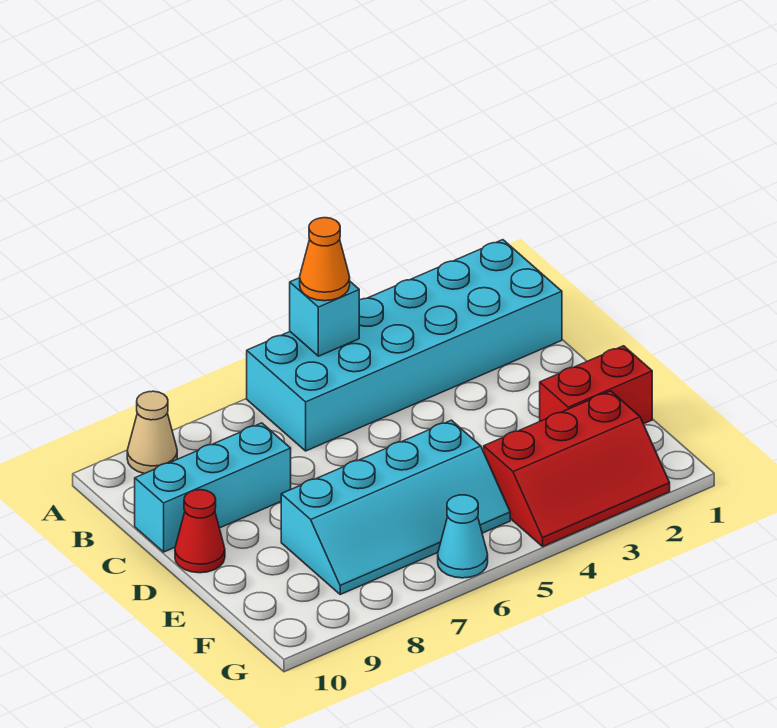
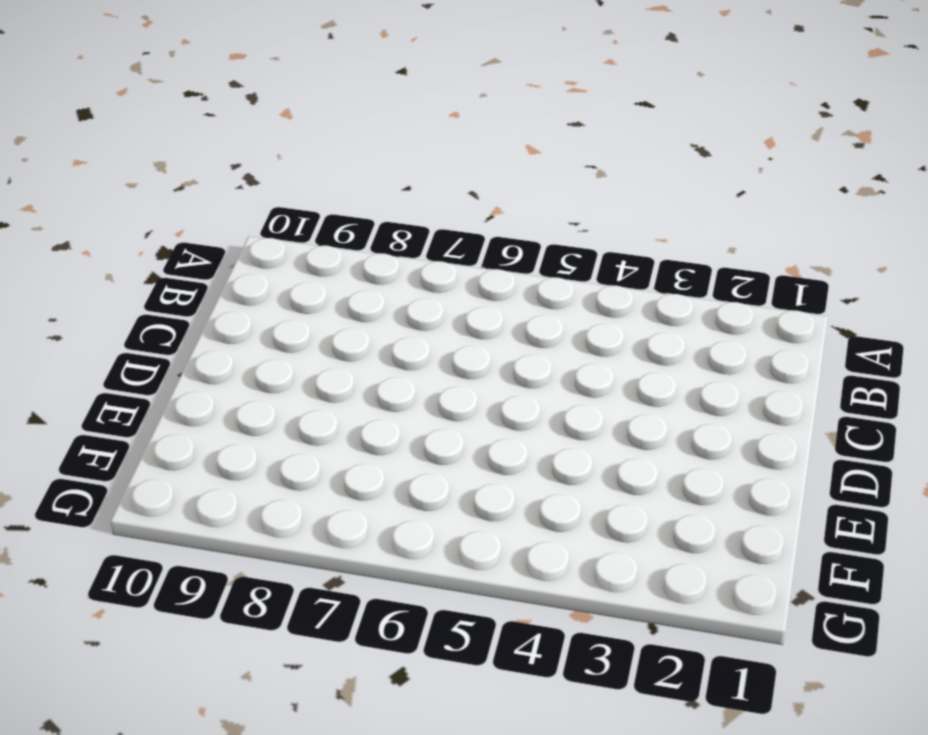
none -> cyan brick A1:B6 level 1
none -> tan cone A9 level 1

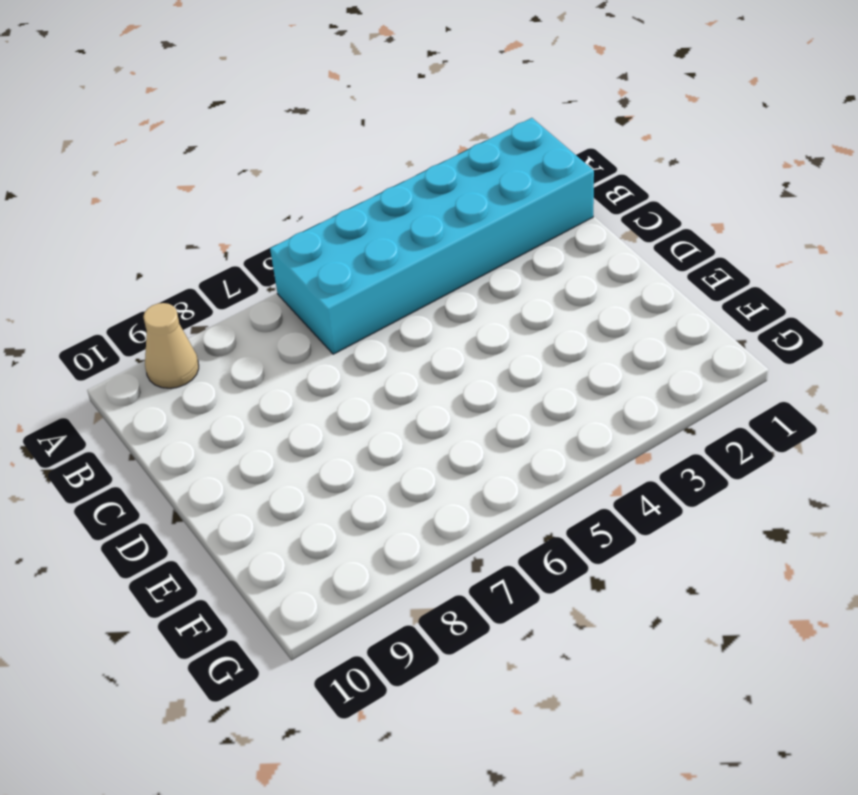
none -> cyan brick C8:C10 level 1
none -> red cone D10 level 1

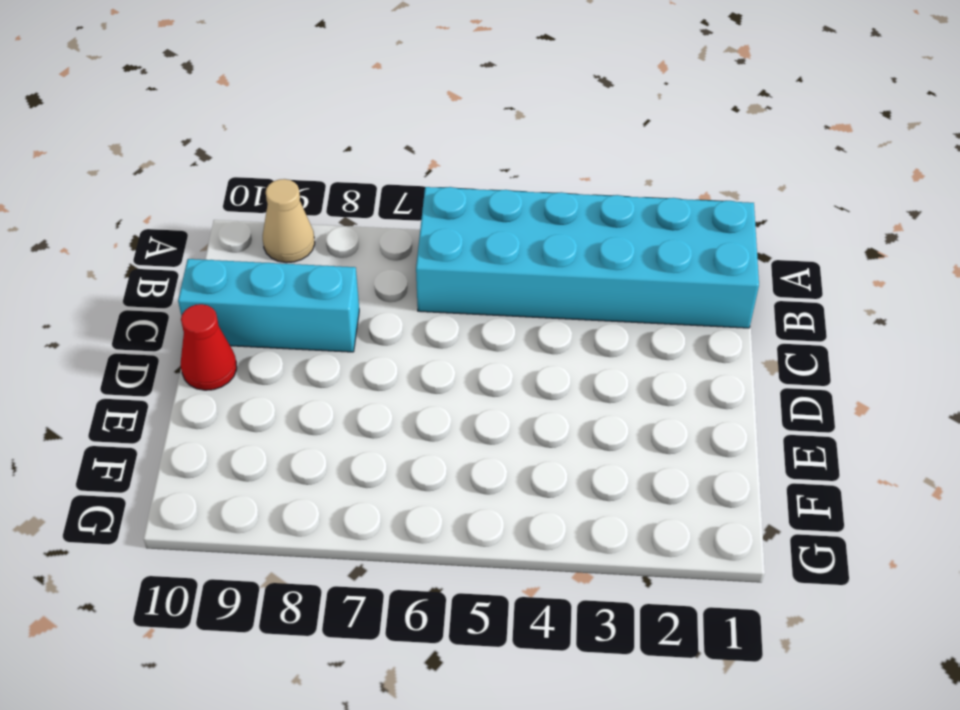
none -> red brick E1:E2 level 1
none -> cyan slope E5:F8 level 1 top E

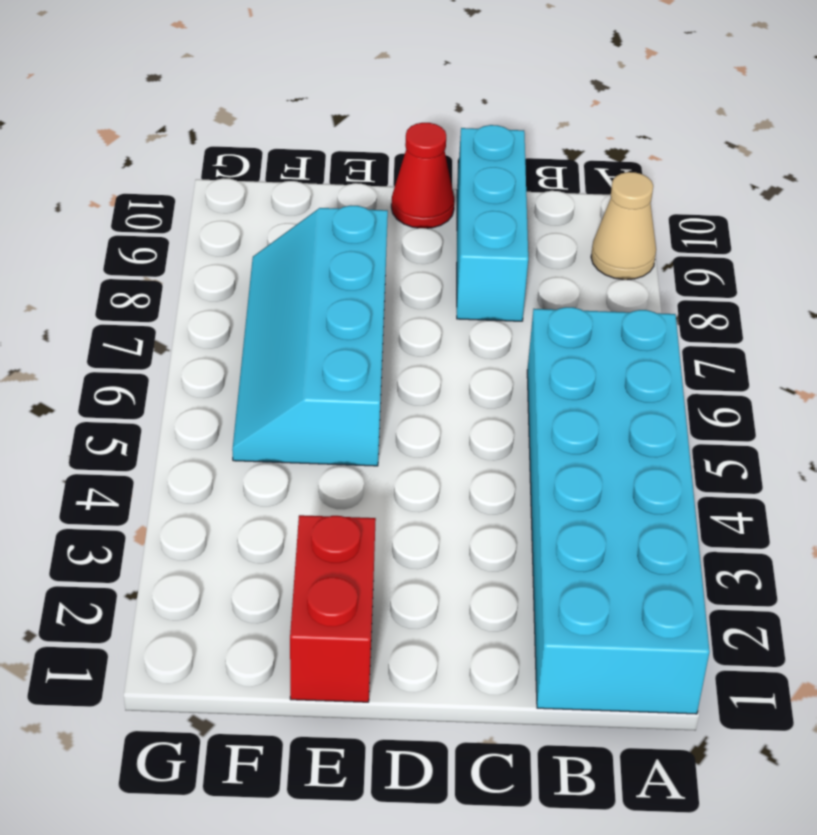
none -> red slope F2:G4 level 1 top F
none -> cyan cone G6 level 1

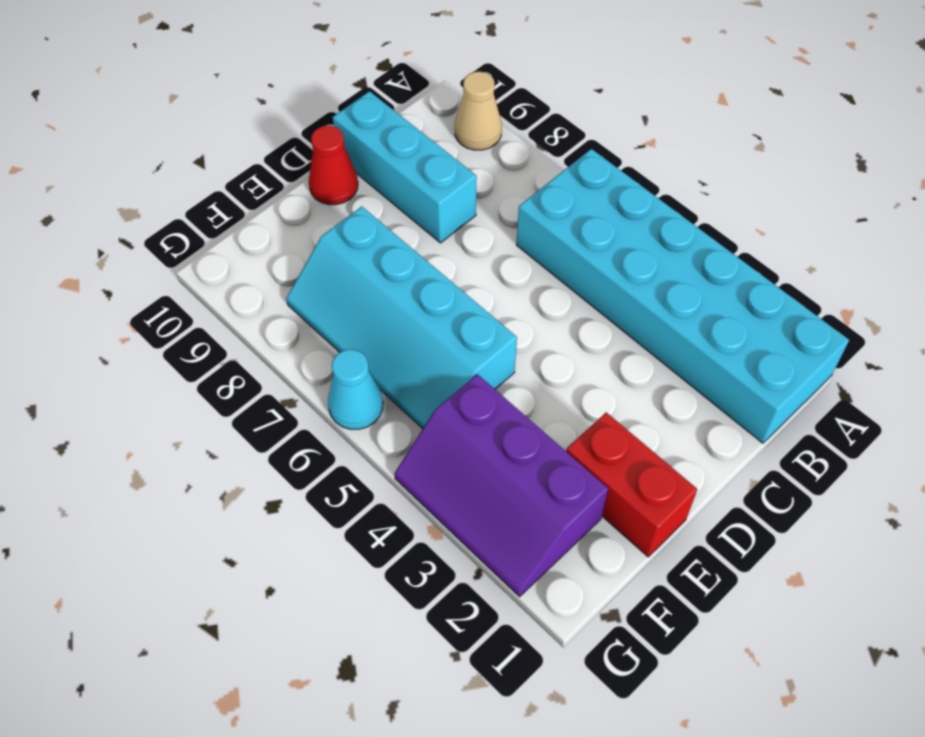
purple slope F2:G4 level 1 top F -> red slope F2:G4 level 1 top F
none -> cyan brick A5 level 2
none -> orange cone A5 level 3

